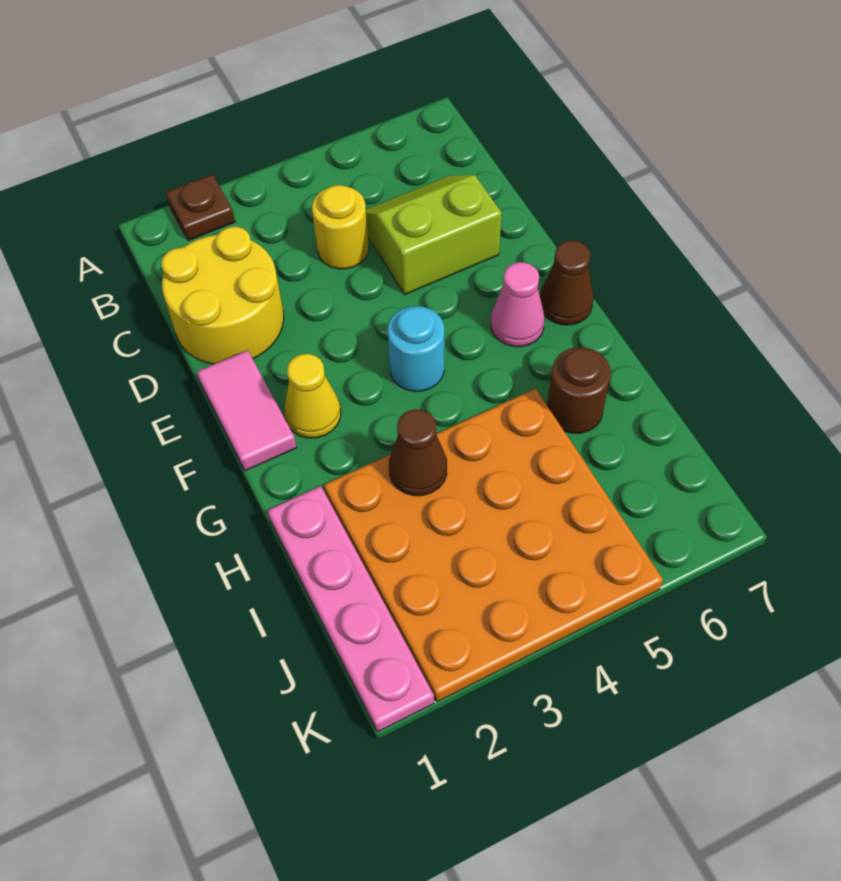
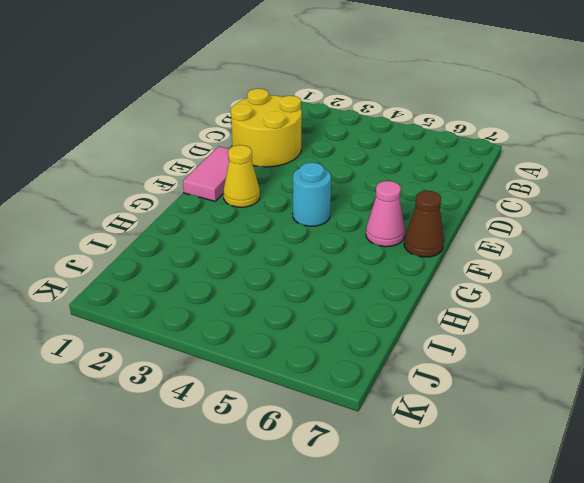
none -> brown plate A2 level 1
none -> yellow round brick C4 level 1
none -> lime slope C5:D6 level 1 top D

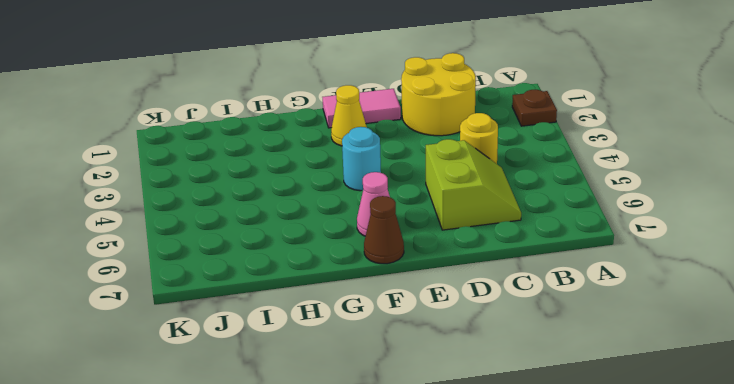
none -> pink plate H1:K1 level 1
none -> orange plate H2:K5 level 1
none -> brown round brick H6 level 1

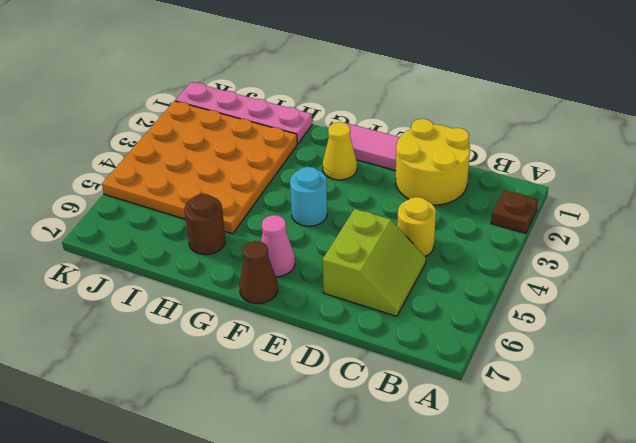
none -> brown cone H3 level 2

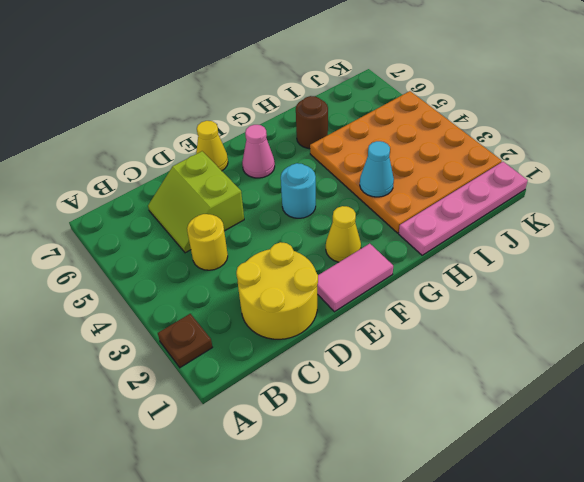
yellow cone E7 level 1 -> none
cyan cone H3 level 2 -> brown cone H3 level 2
none -> brown cone F7 level 1

